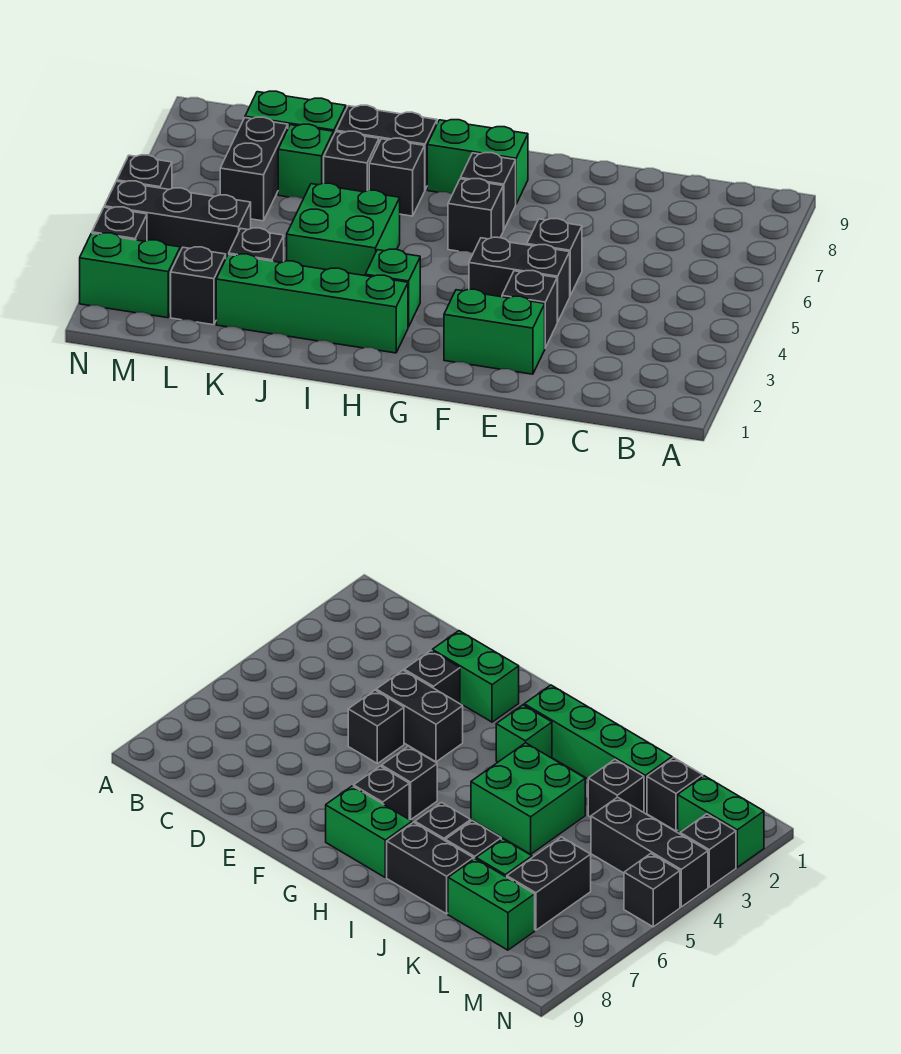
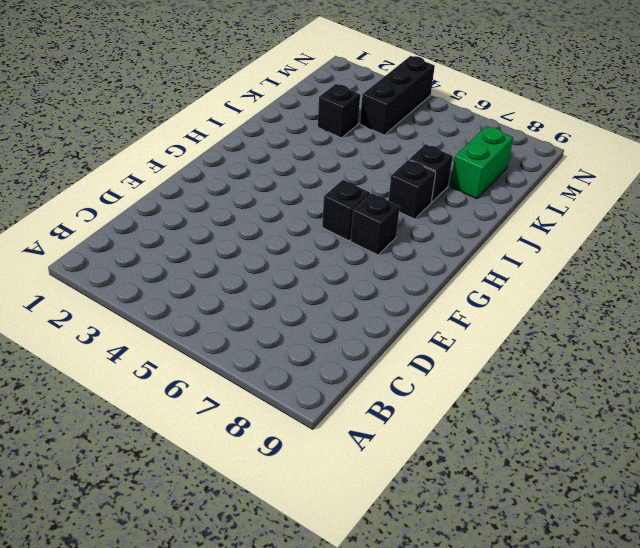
none -> green brick E2:F2 level 1
none -> black brick E3 level 1
none -> black brick E4:F4 level 1

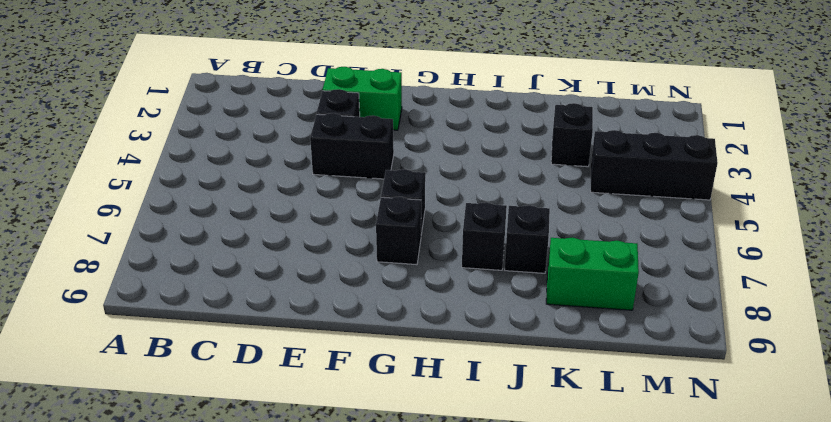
none -> black brick E5 level 1
none -> green brick G8:H8 level 1
none -> green brick H2:K2 level 1

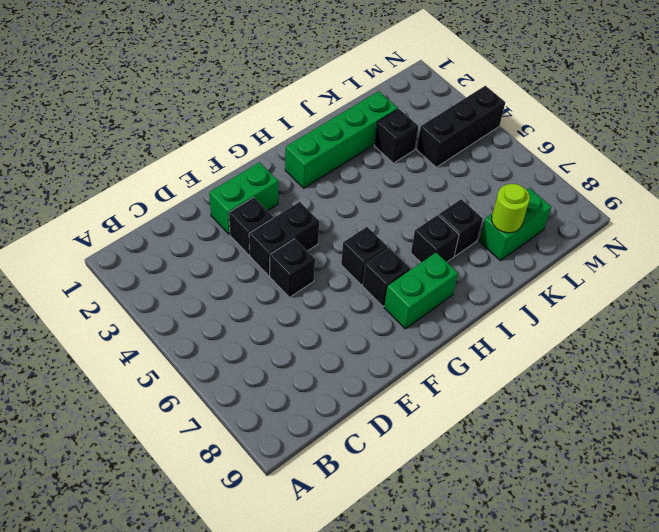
lime round brick K8 level 2 -> none
none -> green brick H3 level 1
none -> green brick I4:J5 level 1
none -> black brick I8:J8 level 1

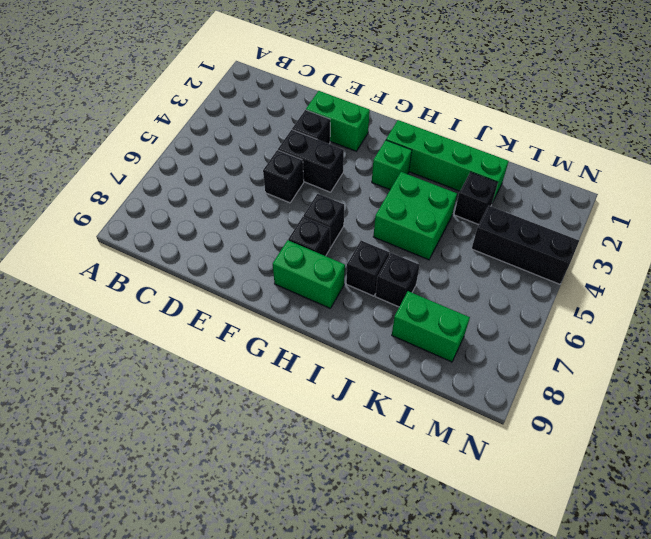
none -> black brick I8:J8 level 1
none -> green brick K7 level 1
none -> black brick L2 level 1

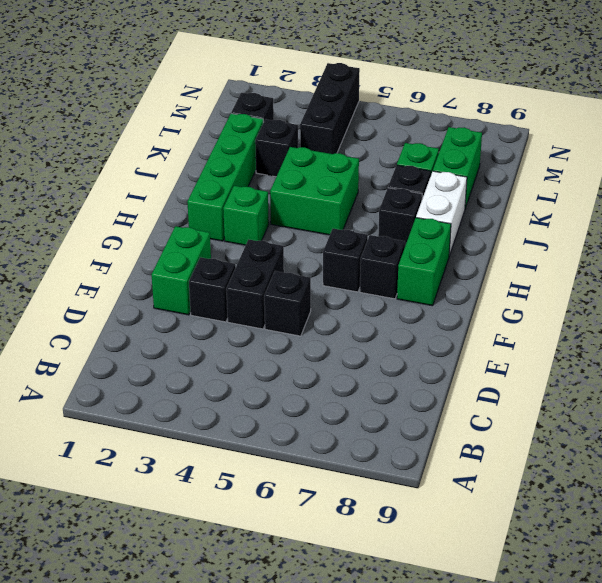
white brick I8:J8 level 1 -> black brick I8:J8 level 1
none -> black brick L6:L7 level 1
none -> green brick M2:N2 level 1
none -> black brick N3 level 1

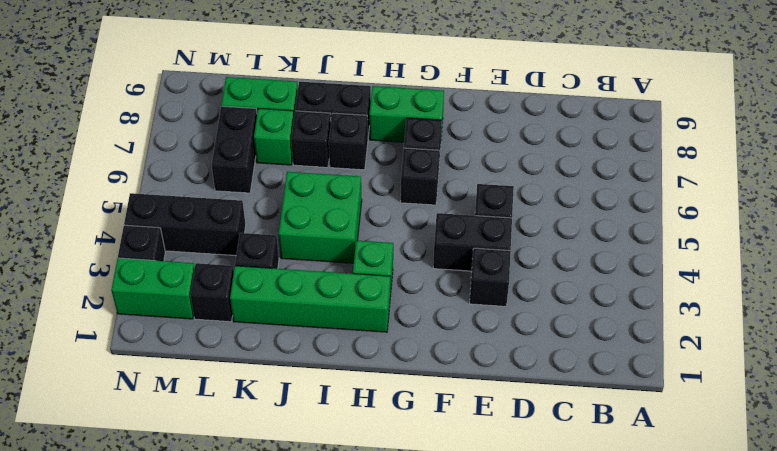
none -> green brick E2:F2 level 1
none -> black brick N5 level 1

